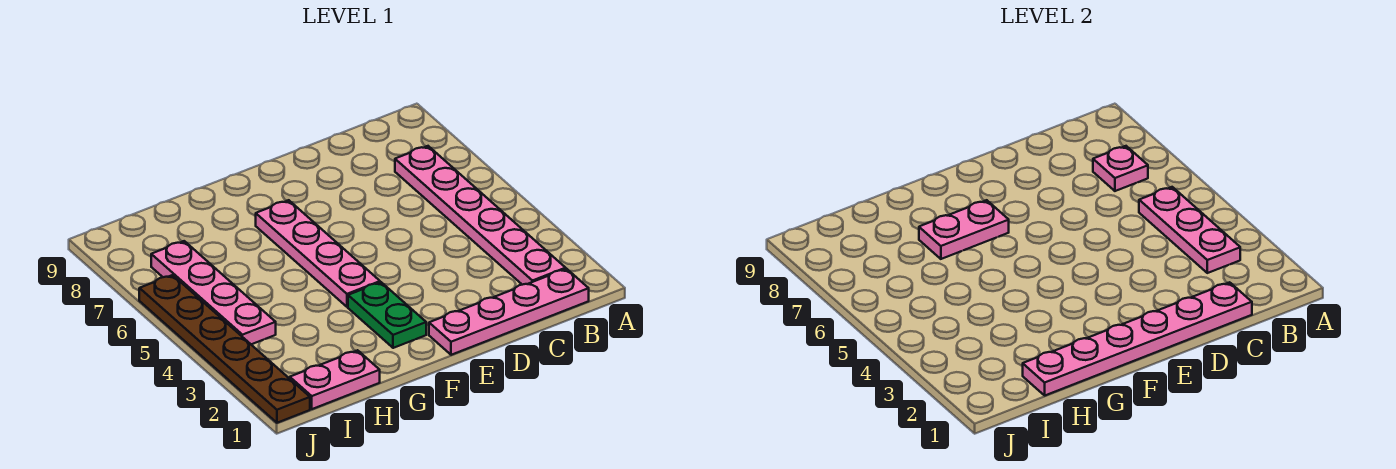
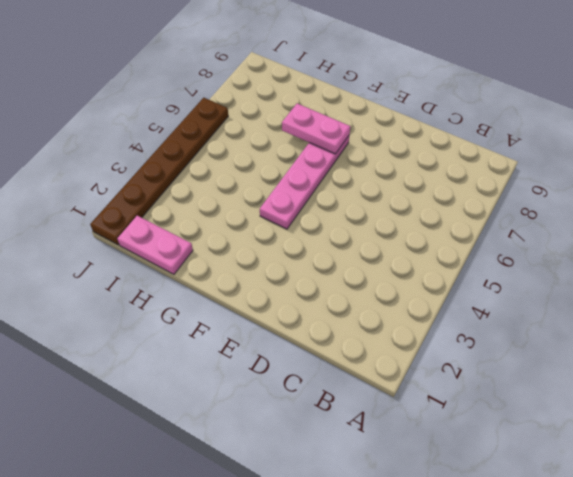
none -> pink plate B1:E1 level 1
none -> pink plate B2:B7 level 1

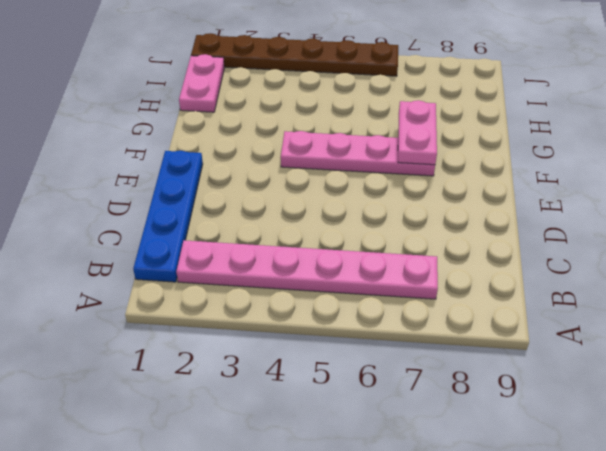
blue plate B1:E1 level 1 -> pink plate B1:E1 level 1
none -> green plate F2:F3 level 1
none -> pink plate I4:I7 level 1

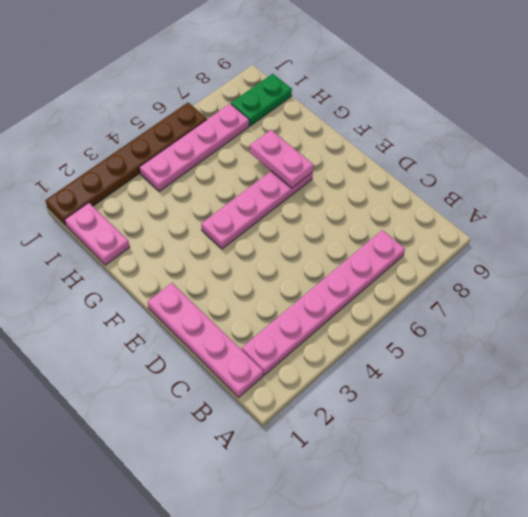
green plate I8:I9 level 1 -> green plate F2:F3 level 1
none -> pink plate B3:B5 level 2
none -> pink plate B7 level 2

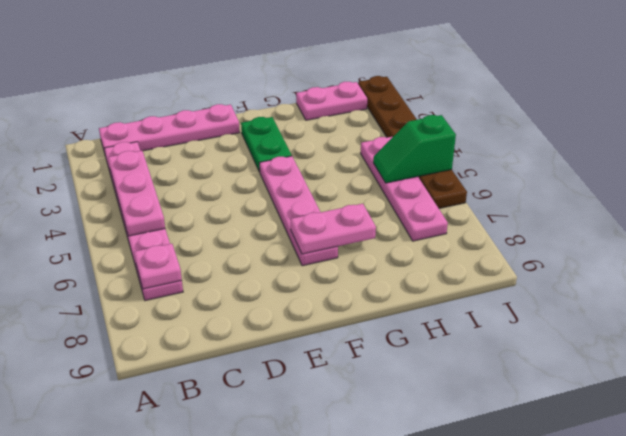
green slope I5:J5 level 2 top J -> none
none -> pink plate C1:H1 level 2

